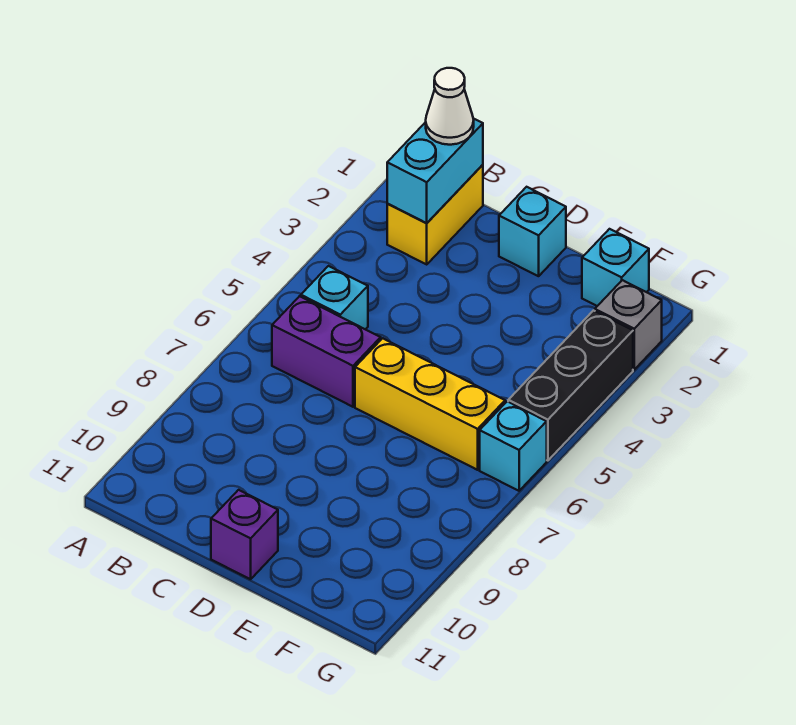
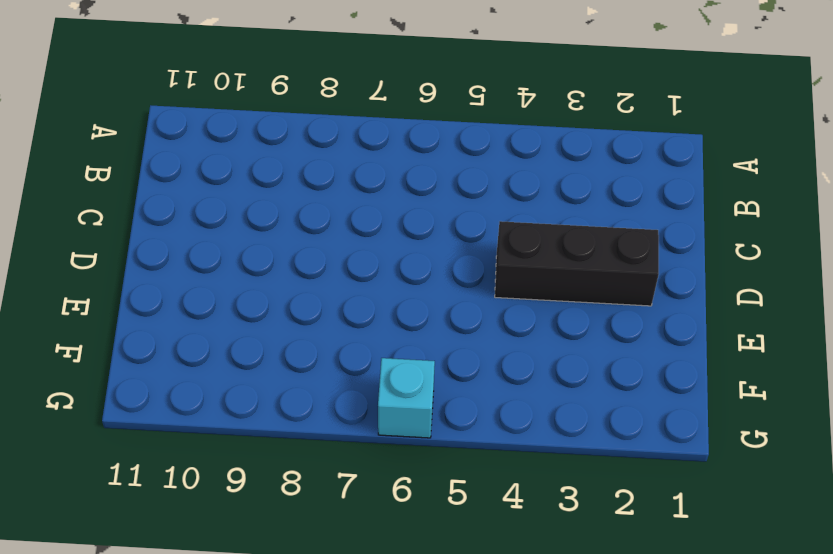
black brick D2:D4 level 1 -> black brick G3:G5 level 1
none -> yellow brick B1:B2 level 1
none -> cyan brick B5 level 1
none -> purple brick B6:C6 level 1

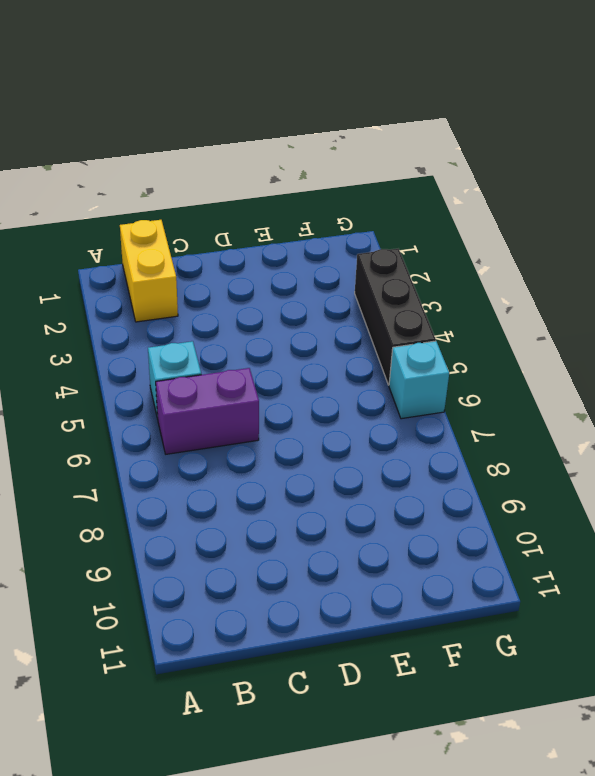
none -> cyan brick D1 level 1
none -> yellow brick D6:F6 level 1
none -> purple brick D11 level 1

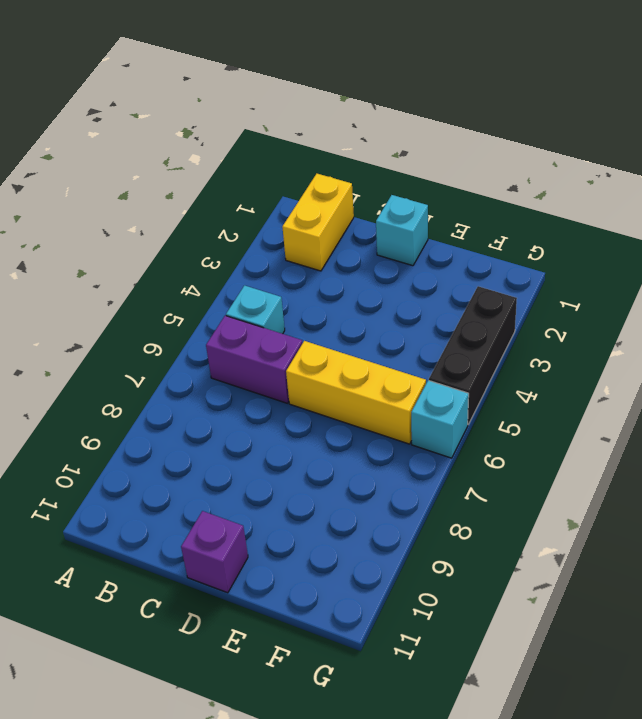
none -> cyan brick F1 level 1
none -> grey brick G2 level 1
none -> cyan brick B1:B2 level 2

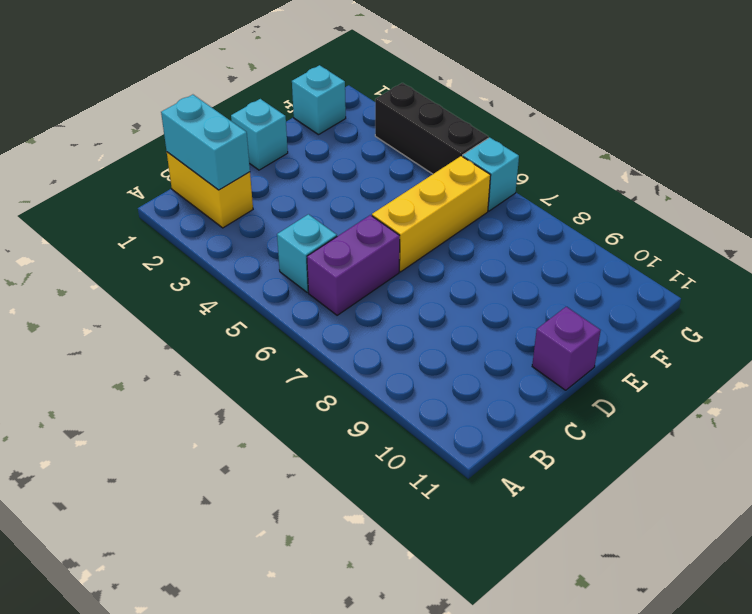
none -> grey brick G2 level 1
none -> white cone B1 level 3

